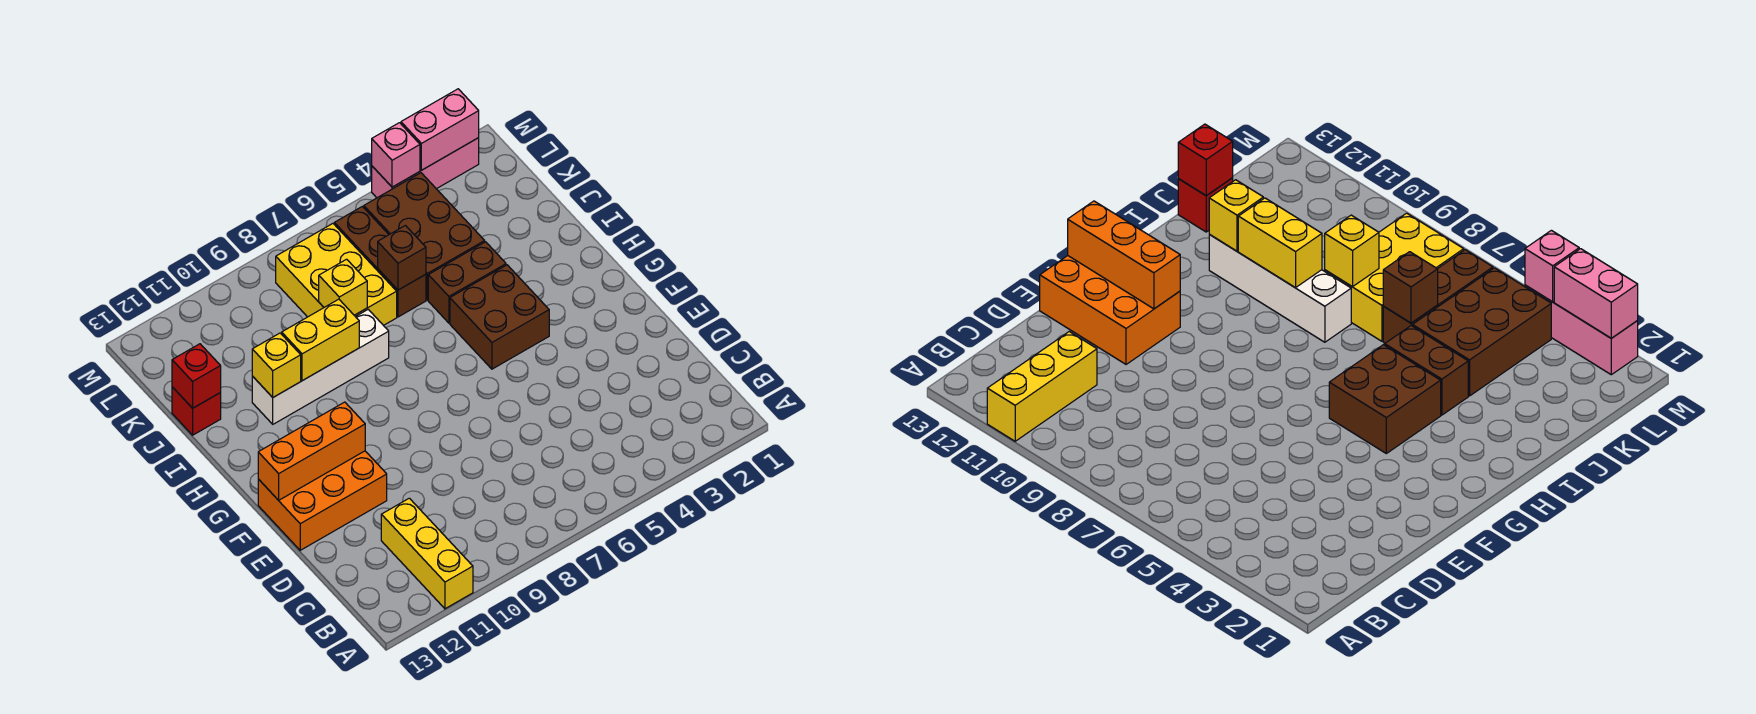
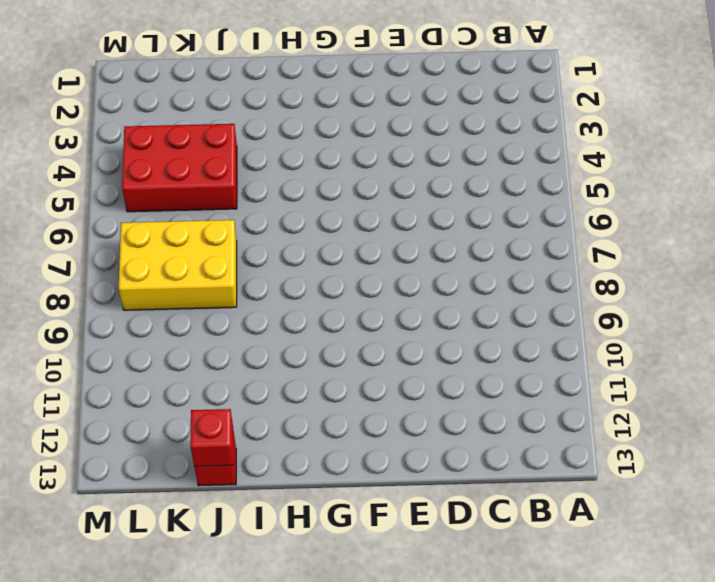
red brick J4:L5 level 1 -> brown brick J4:L5 level 1
none -> yellow brick A11:C11 level 1
none -> orange brick E11:F13 level 1
none -> brown brick G4:H5 level 1

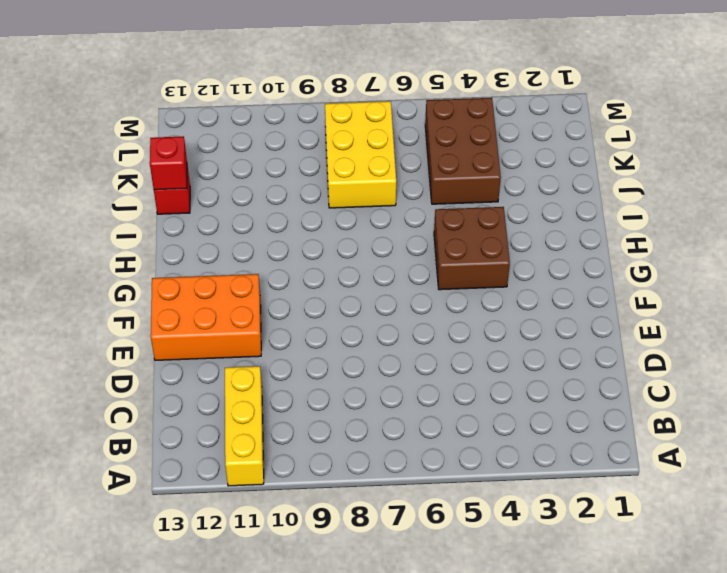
none -> brown brick I4:I5 level 1
none -> white brick I8:I11 level 1
none -> brown brick J6:L6 level 1

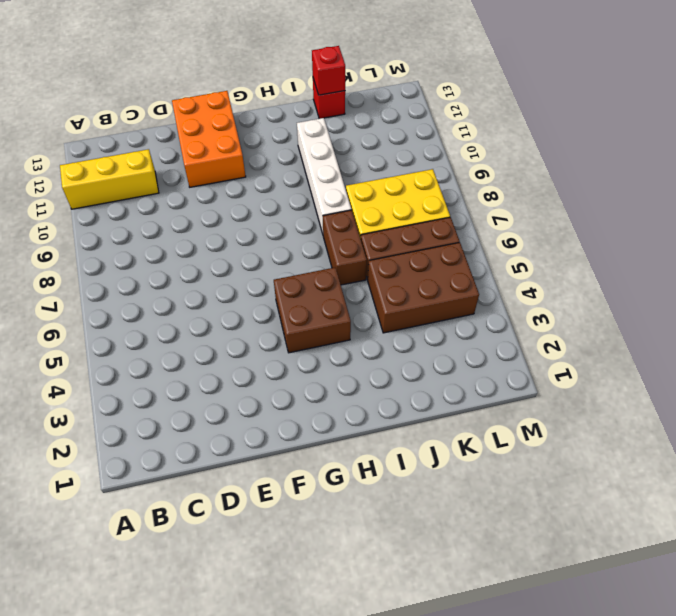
brown brick I6:I7 level 1 -> brown brick I4:I5 level 1
none -> pink brick M2:M4 level 1
none -> orange brick F11:F13 level 2
none -> yellow brick I9:I10 level 2

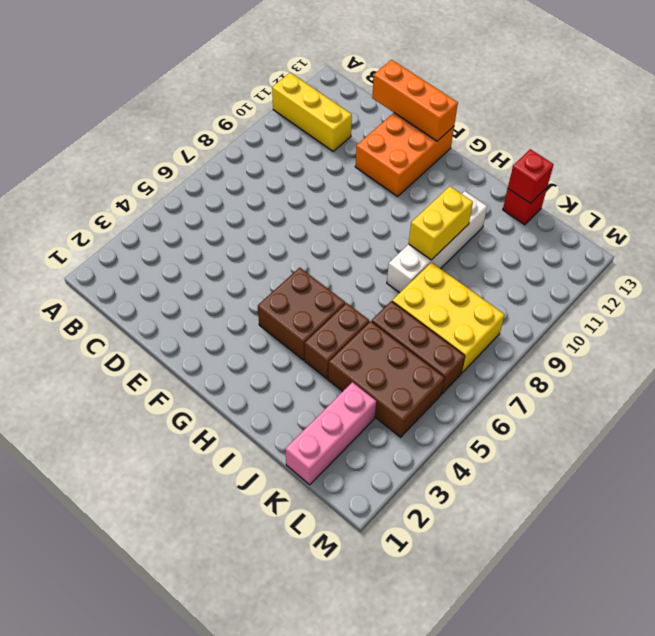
orange brick D13:F13 level 2 -> orange brick F11:F13 level 2
pink brick K1:K3 level 1 -> pink brick M2:M4 level 1
none -> yellow brick I11 level 2
none -> brown brick J6 level 2
none -> yellow brick J8 level 2

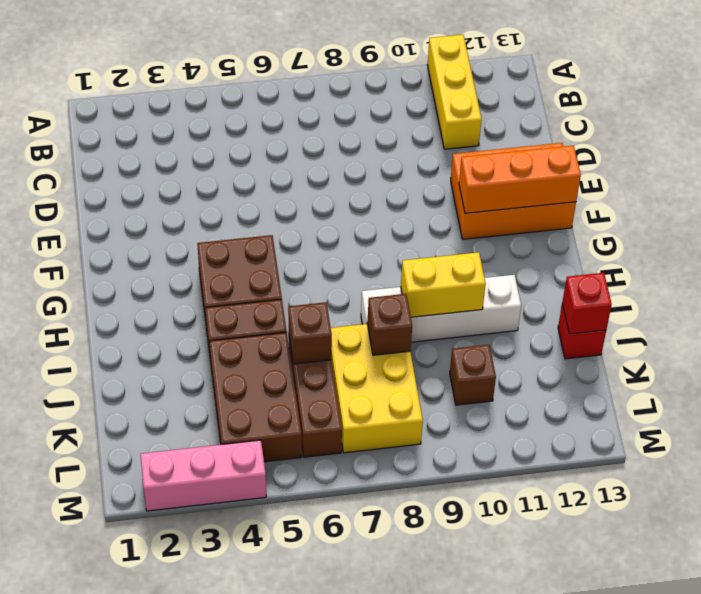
brown brick J8 level 2 -> yellow brick J8 level 2
brown brick K10 level 1 -> none
none -> yellow brick I11 level 2
none -> pink brick M2:M3 level 2
none -> pink brick M4 level 2

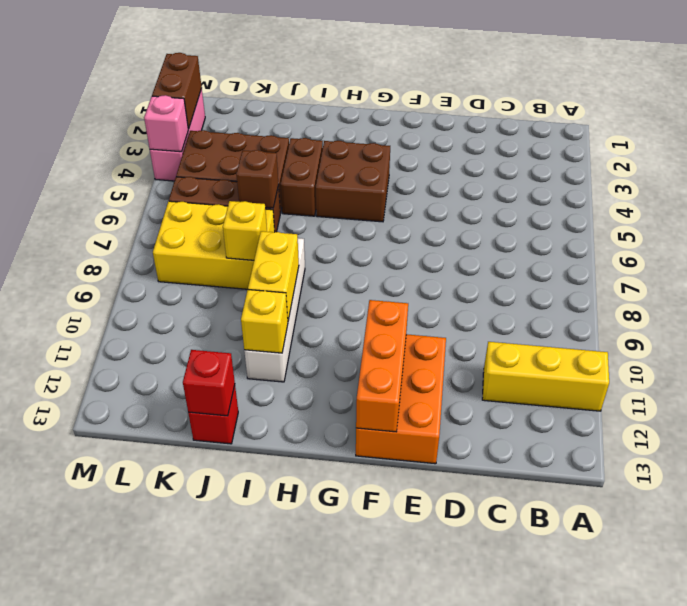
brown brick M2:M3 level 2 -> pink brick M2:M3 level 2

